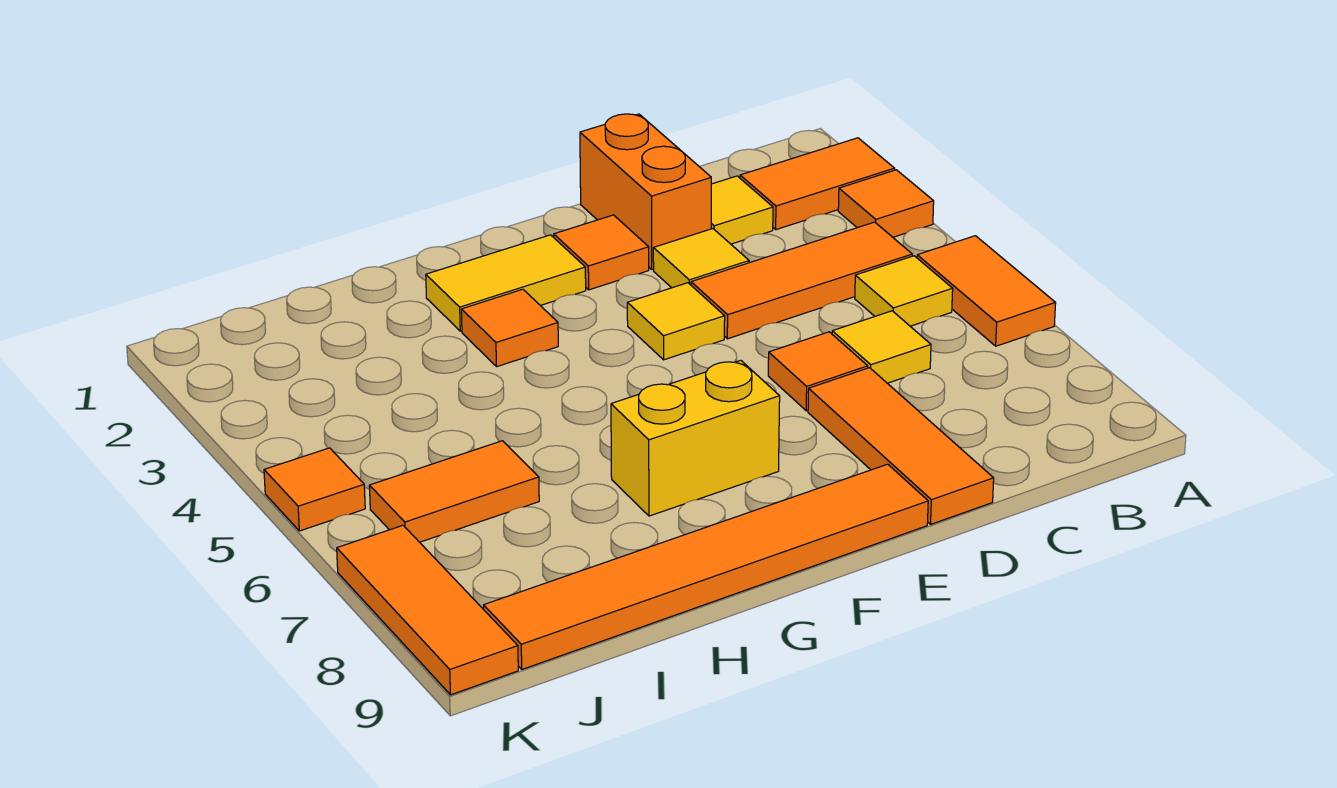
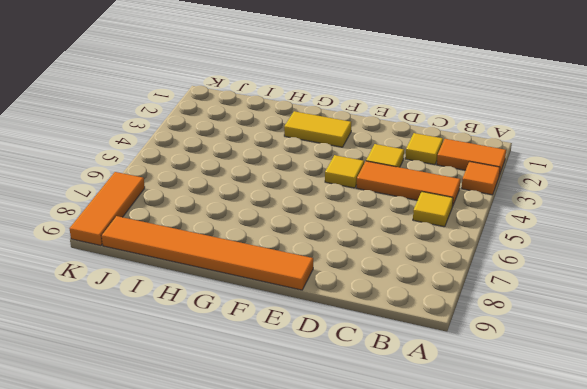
none -> orange tile A5:A6 level 1
none -> yellow tile C6 level 1
none -> orange brick D1:D2 level 1

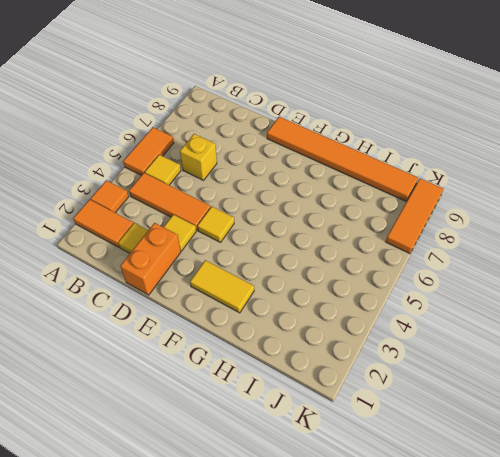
yellow brick C6 level 1 -> yellow tile C6 level 1
none -> orange tile D6 level 1
none -> orange tile D7:D9 level 1
none -> orange tile E2 level 1

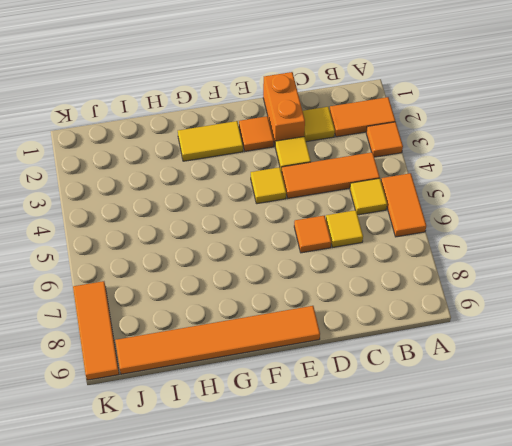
none -> orange tile D7:D9 level 1
none -> yellow brick F7:G7 level 1
none -> orange tile G3 level 1

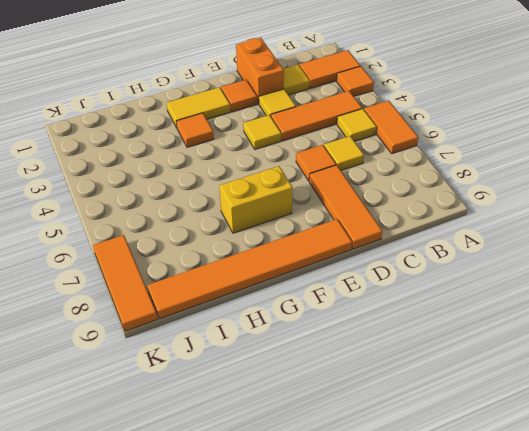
none -> orange tile I6:J6 level 1
none -> orange tile K5 level 1

